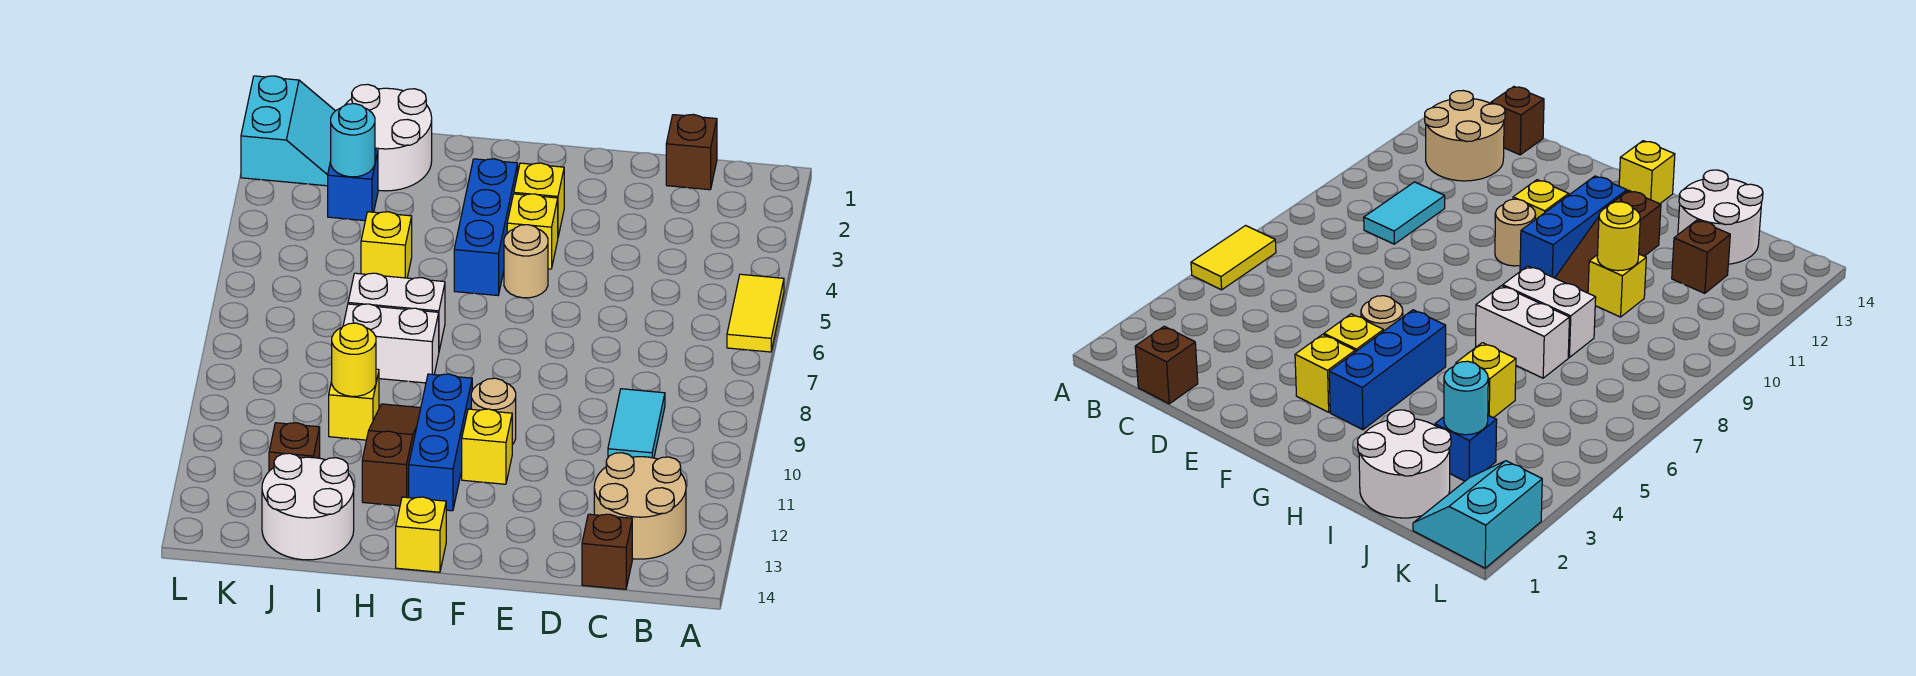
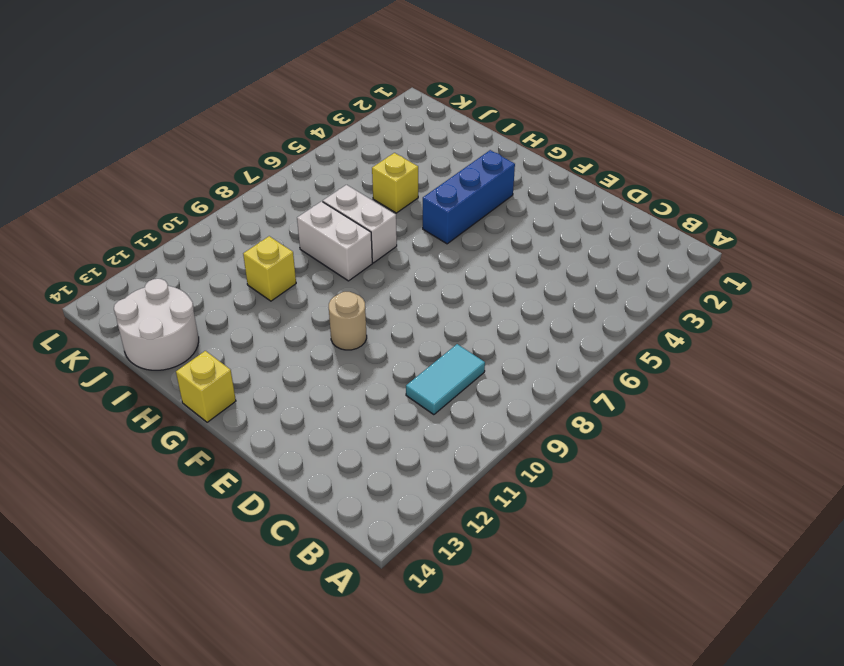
none -> yellow tile A5:A6 level 1
none -> tan round brick B12:C13 level 1
none -> brown brick C1 level 1

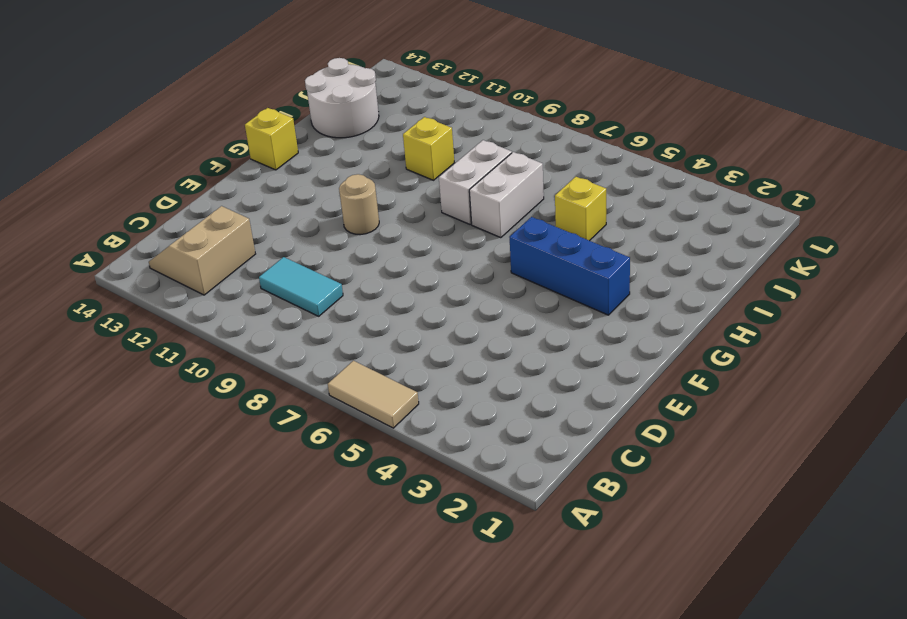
tan tile A5:A6 level 1 -> yellow tile A5:A6 level 1
tan slope B12:C13 level 1 top 12 -> tan round brick B12:C13 level 1
none -> brown brick C1 level 1
none -> brown brick C14 level 1
none -> yellow brick F3 level 1

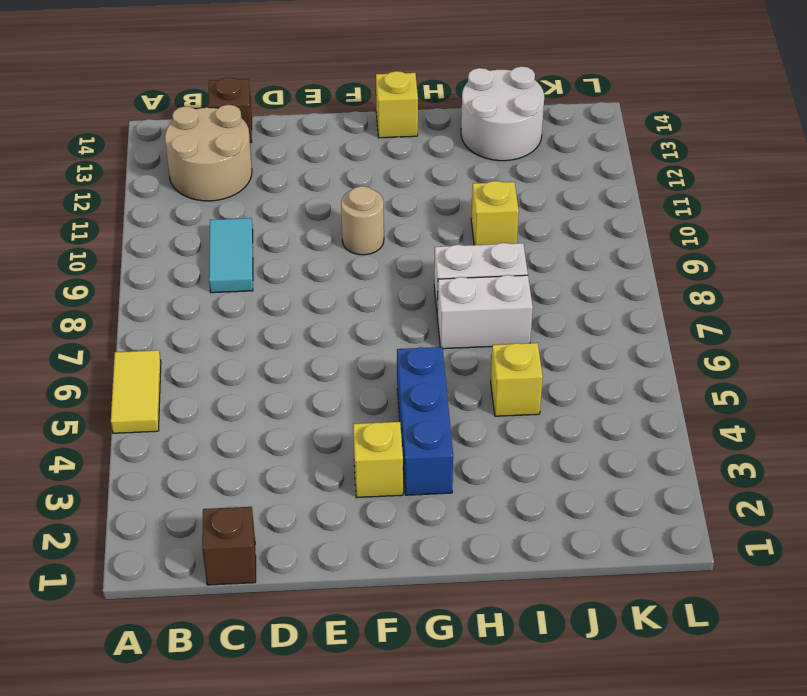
none -> yellow brick F4 level 1
none -> tan round brick F5 level 1
none -> yellow brick F11 level 1

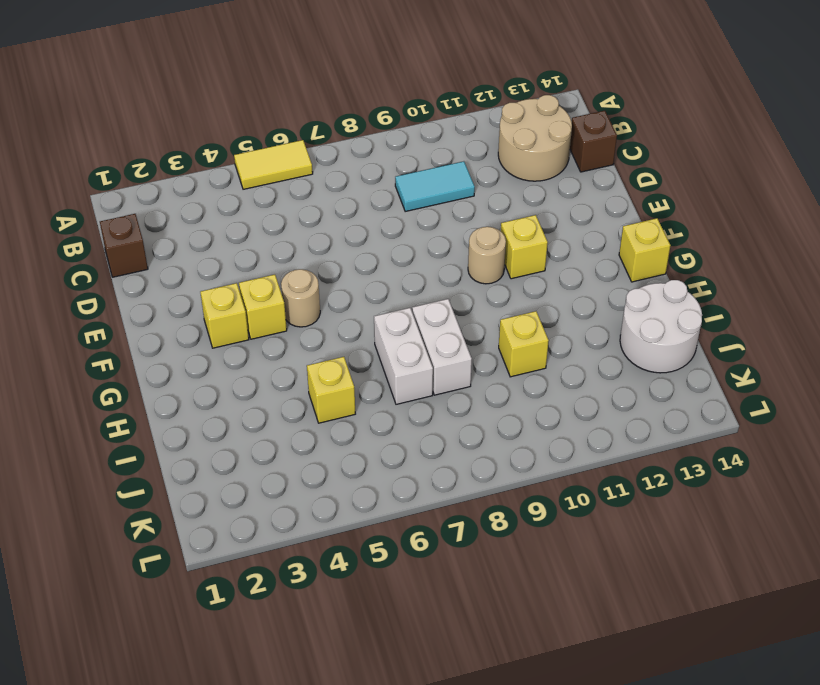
none -> blue brick G3:G5 level 1
none -> blue brick G10:G12 level 1
none -> brown slope H10:H12 level 1 top 12

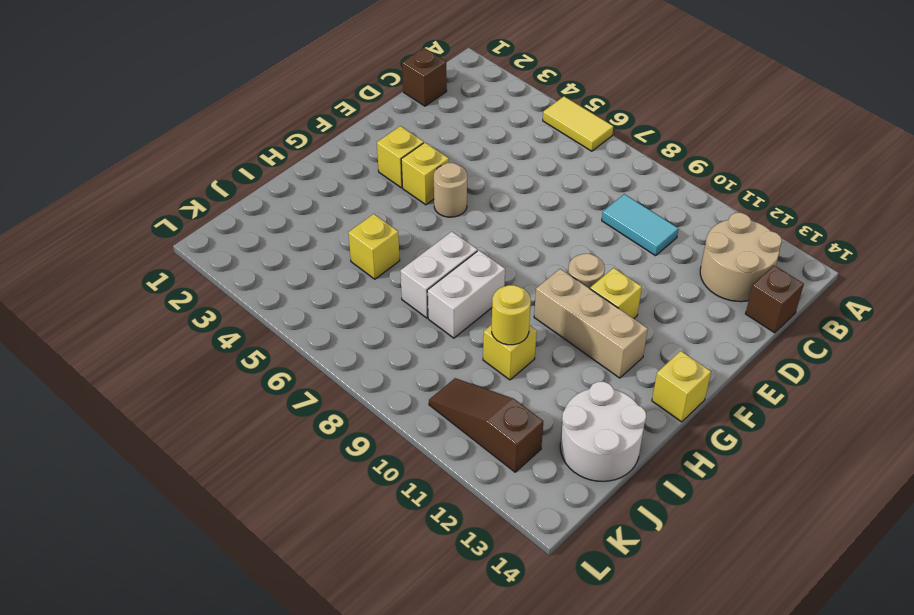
tan brick G10:G12 level 1 -> blue brick G10:G12 level 1
brown slope K10:K12 level 1 top 12 -> brown slope H10:H12 level 1 top 12
none -> blue brick G3:G5 level 1
none -> white round brick I1:J2 level 1
none -> blue brick J3 level 1

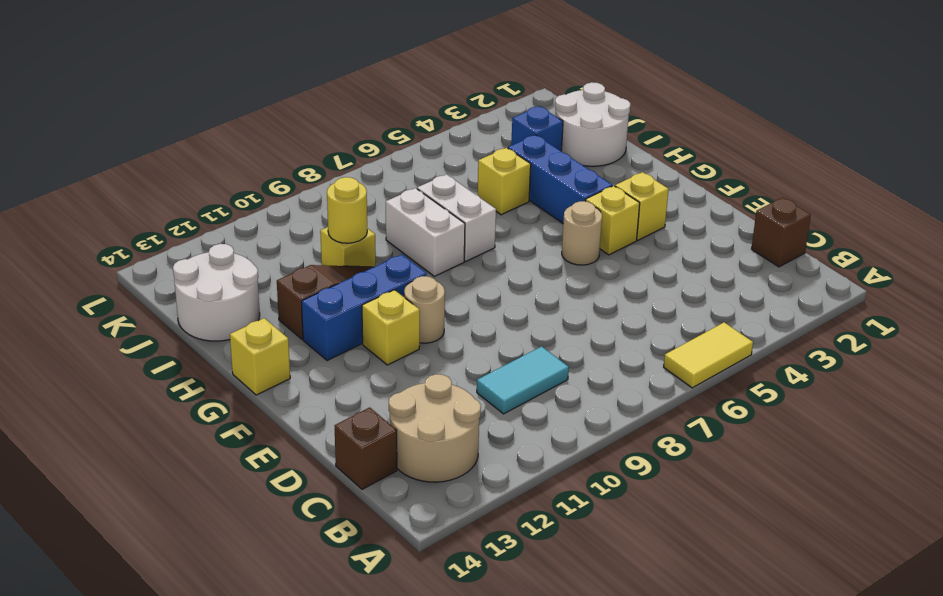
blue brick G4:I4 level 1 -> blue brick G3:G5 level 1
none -> brown brick J12 level 1
none -> cyan slope K1:L2 level 1 top L
none -> cyan round brick J3 level 2

